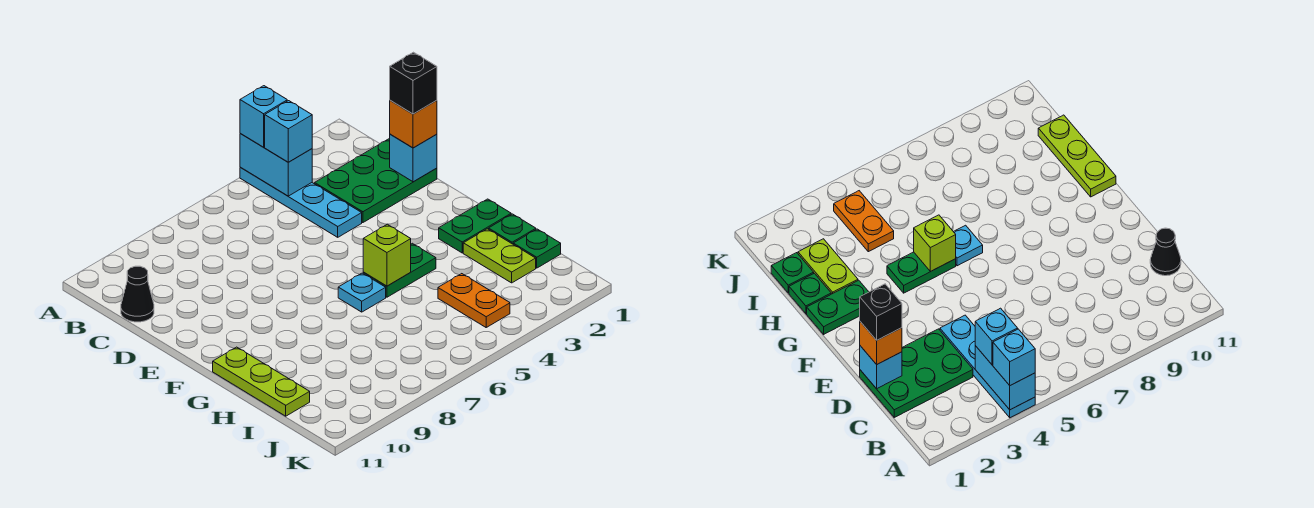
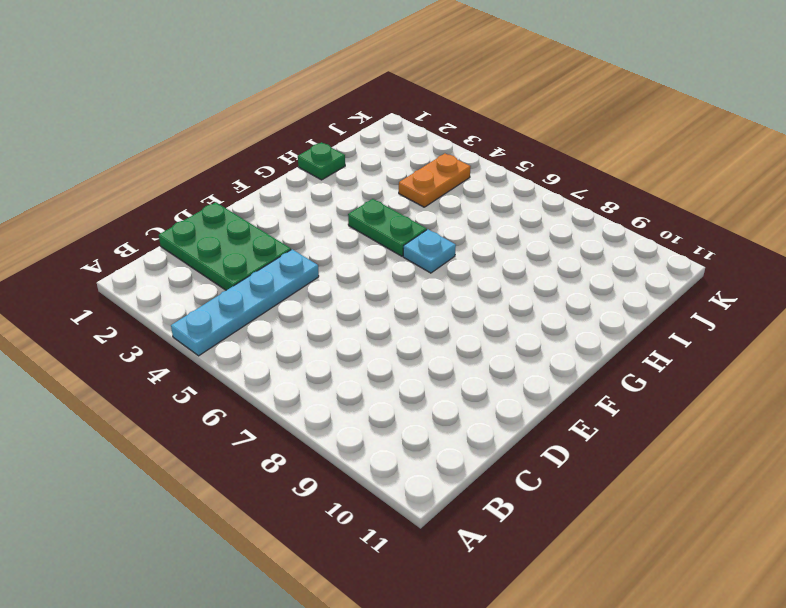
none -> black cone C11 level 1
none -> green plate G1:G2 level 1
none -> lime plate G11:I11 level 1

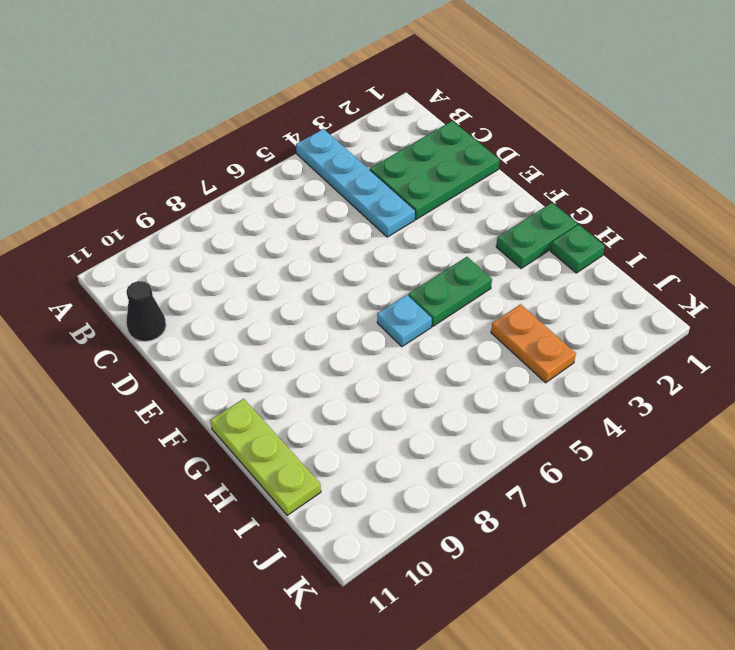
none -> lime plate H2:I2 level 1
none -> green plate I1 level 1
none -> cyan brick A4:B4 level 2

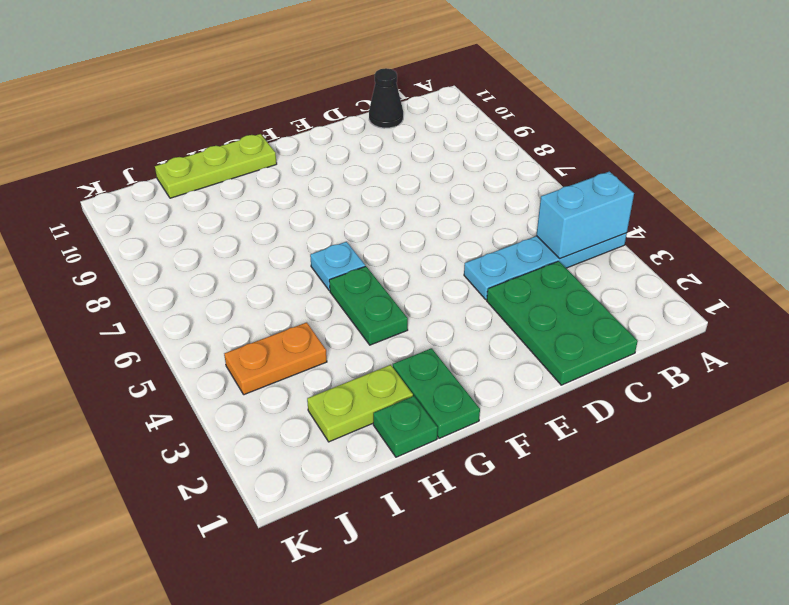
none -> green plate I1 level 1
none -> cyan brick D1 level 2
none -> lime brick G5 level 2

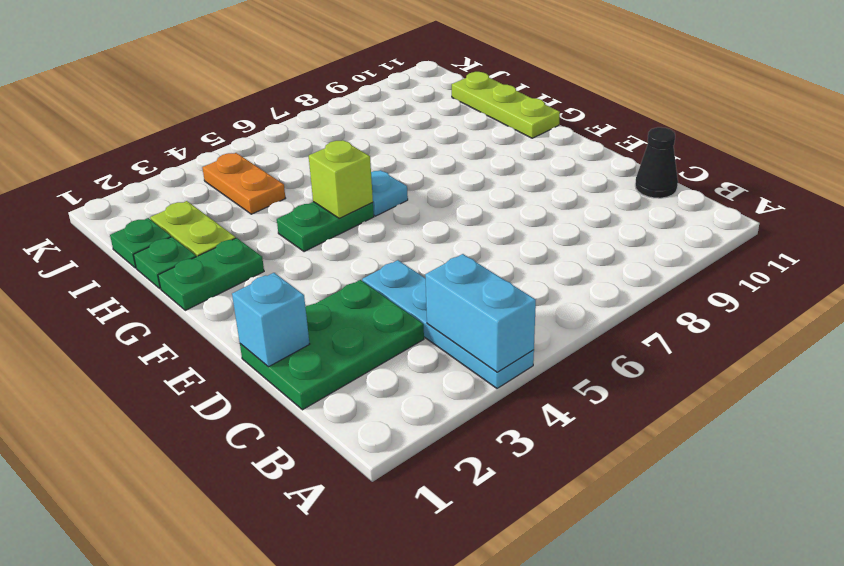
none -> cyan brick A4 level 3
none -> cyan brick B4 level 3
none -> orange brick D1 level 3

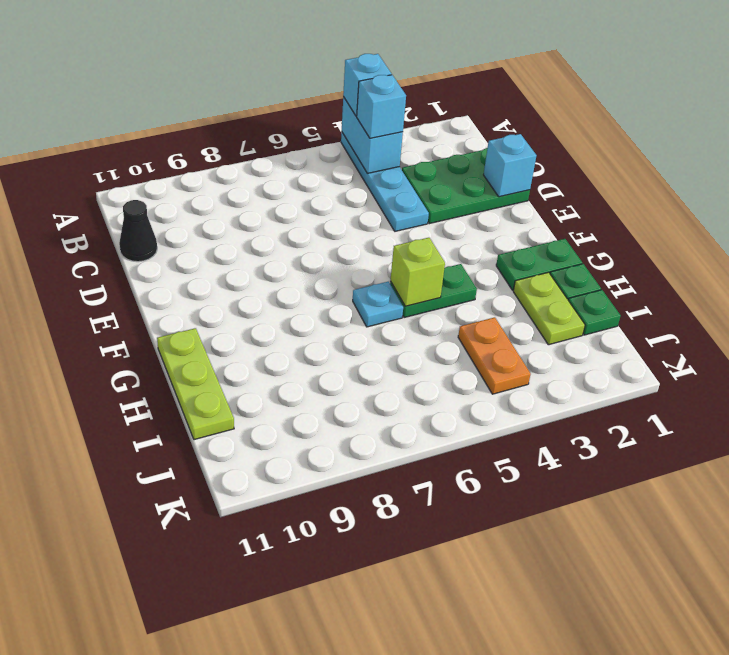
none -> orange brick D1 level 3
none -> black brick D1 level 4

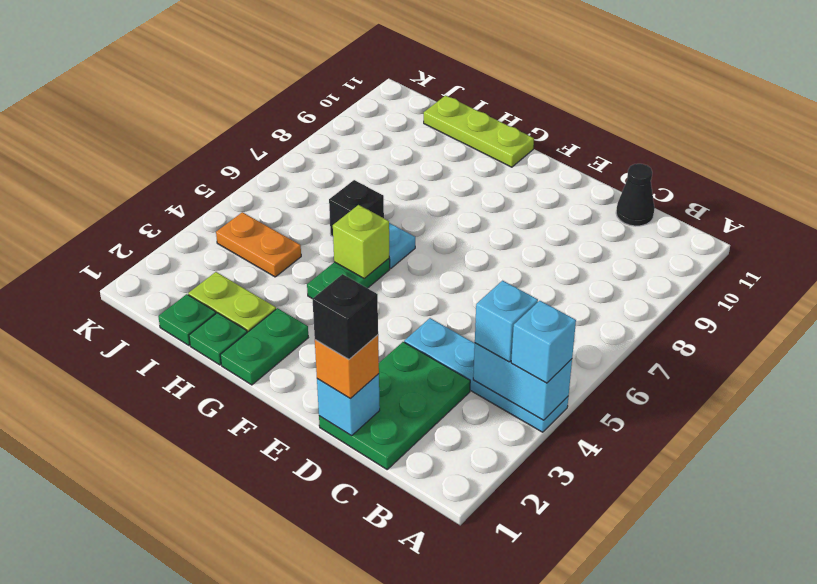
black brick H6 level 1 -> none

